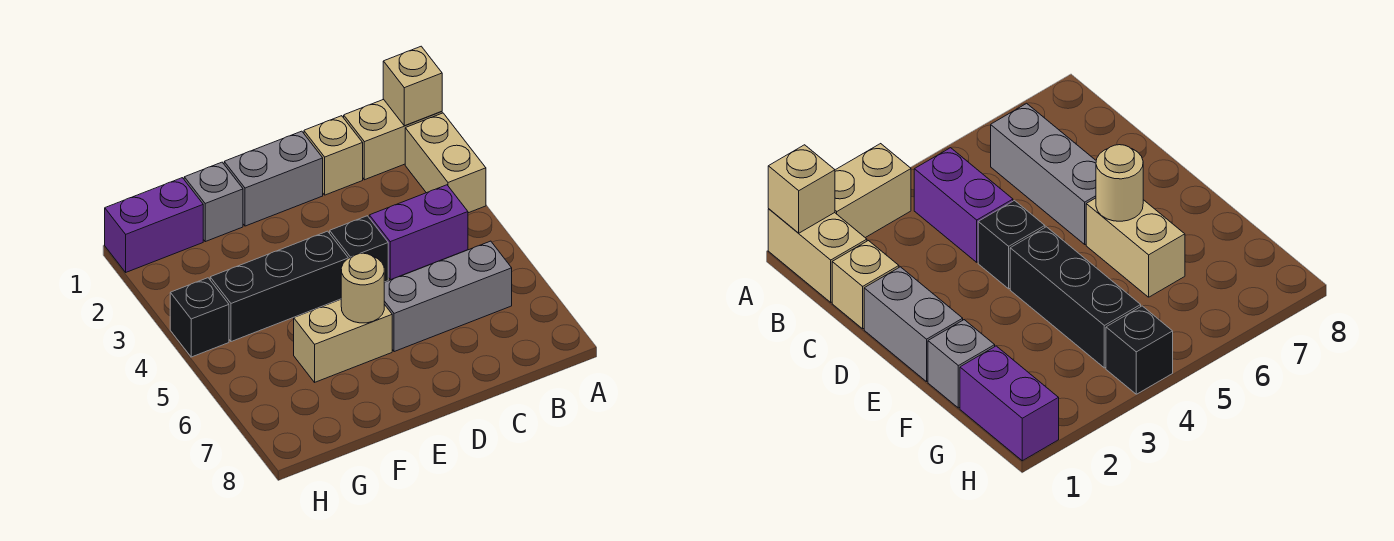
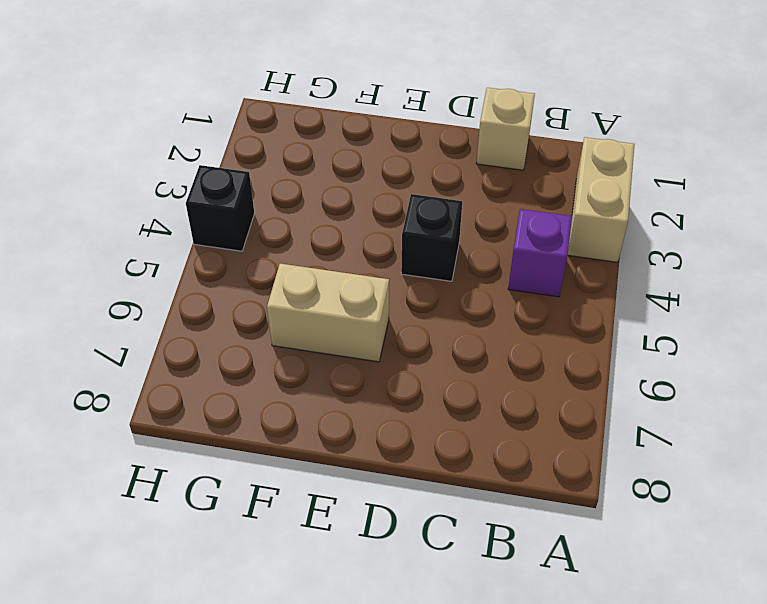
purple brick B4 level 1 -> purple brick B4:C4 level 1
none -> tan brick A1:B1 level 1
none -> grey brick B6:D6 level 1
none -> grey brick D1:E1 level 1

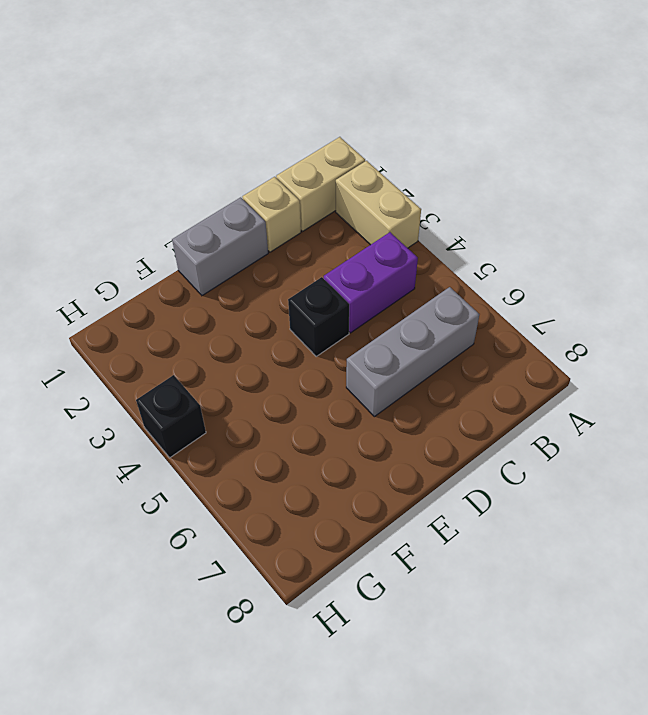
none -> black brick E4:G4 level 1
none -> tan brick E6:F6 level 1
none -> grey brick F1 level 1

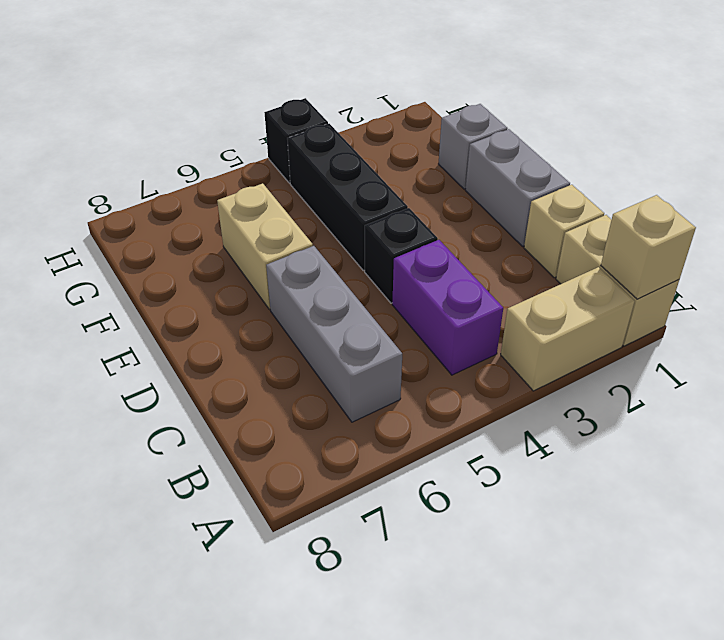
none -> purple brick G1:H1 level 1
none -> tan round brick E6 level 2

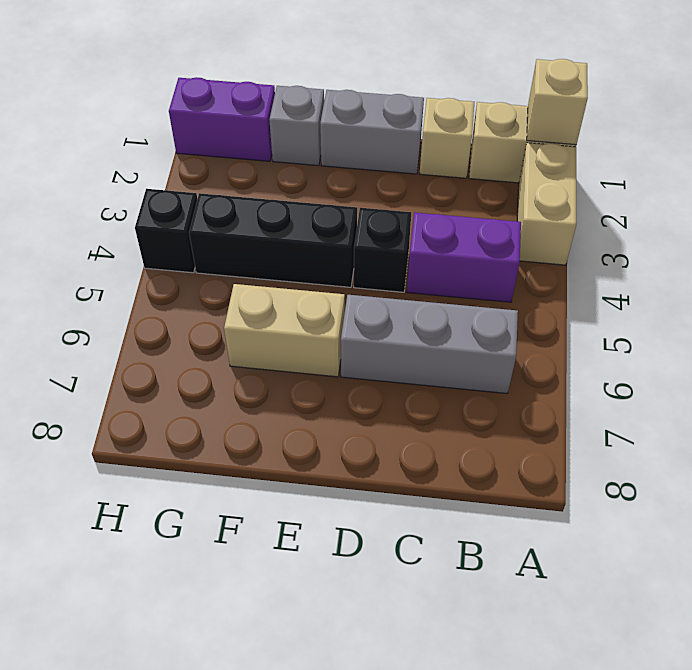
none -> tan round brick E6 level 2

